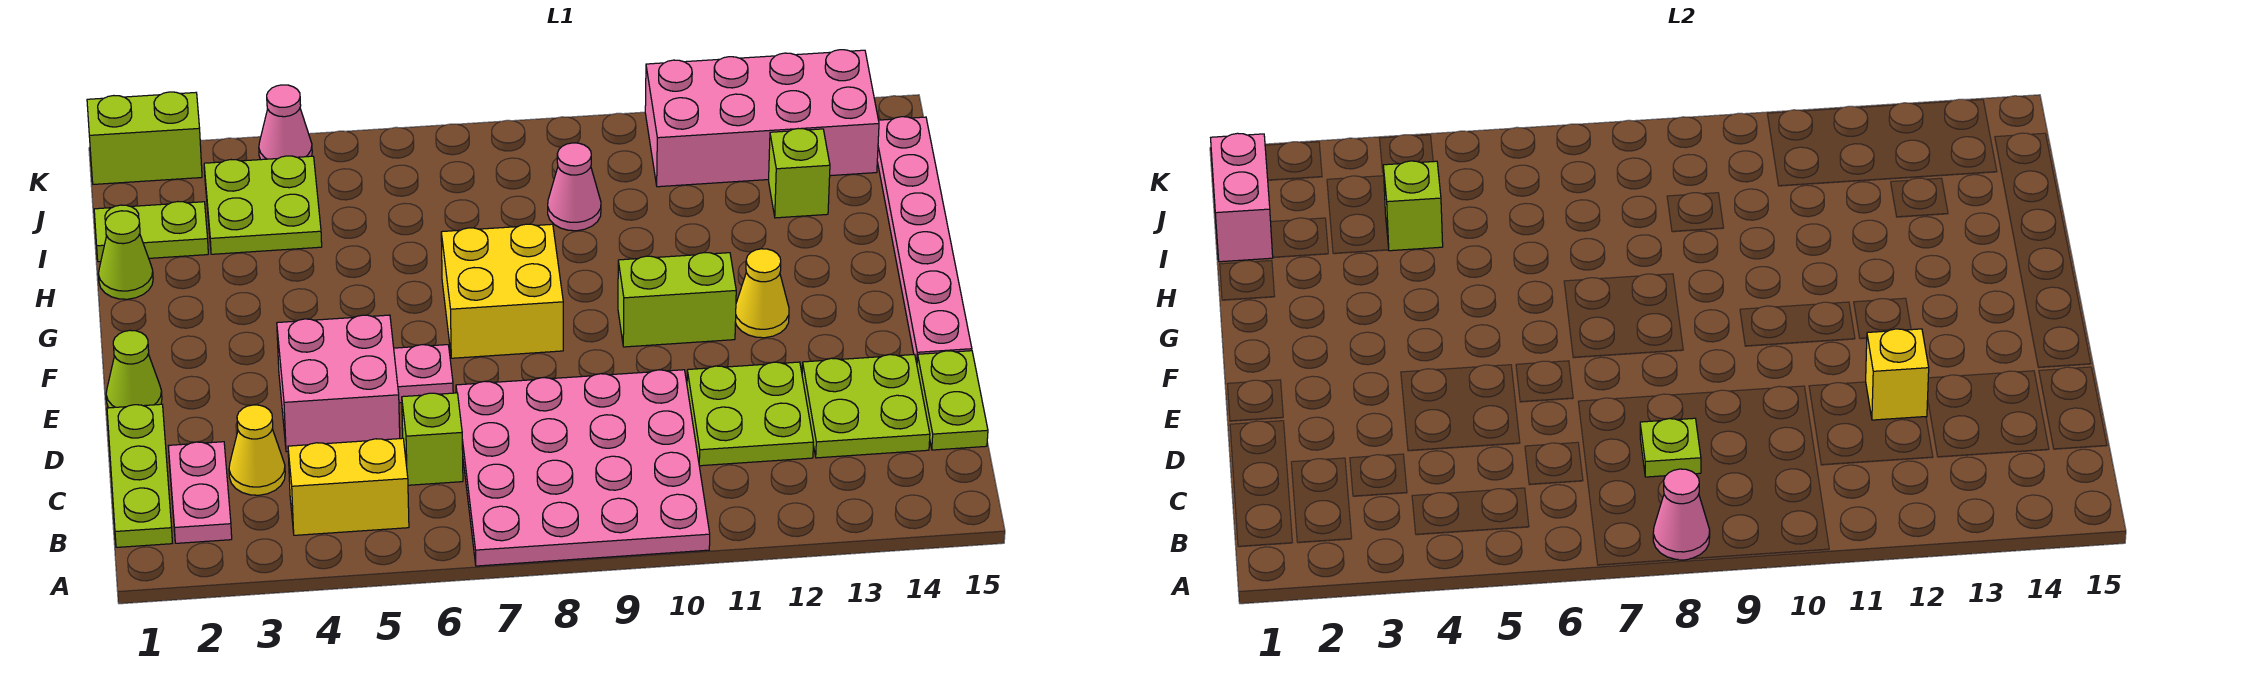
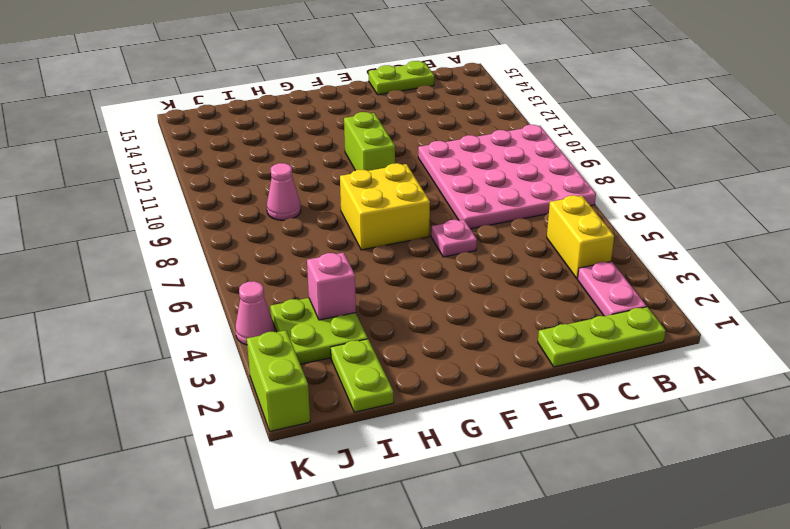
pink plate B2:B3 level 1 -> pink plate B2:C2 level 1
pink brick I4 level 2 -> lime brick I4 level 2
none -> yellow cone C3 level 1
none -> lime brick C6 level 1
none -> lime plate C11:D12 level 1

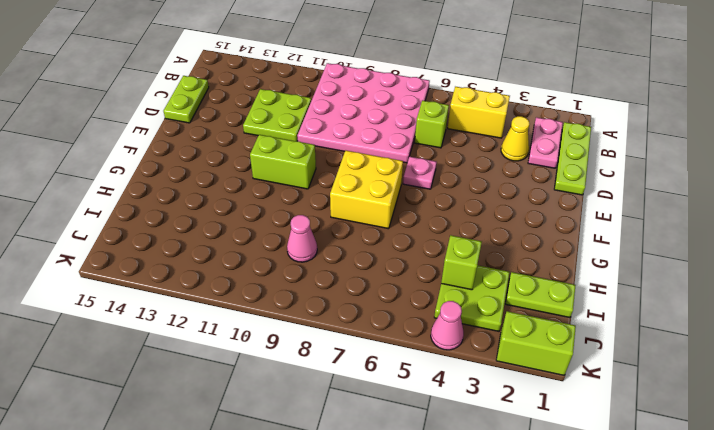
none -> lime plate C13:D14 level 1
none -> pink brick D4:E5 level 1
none -> lime cone E1 level 1

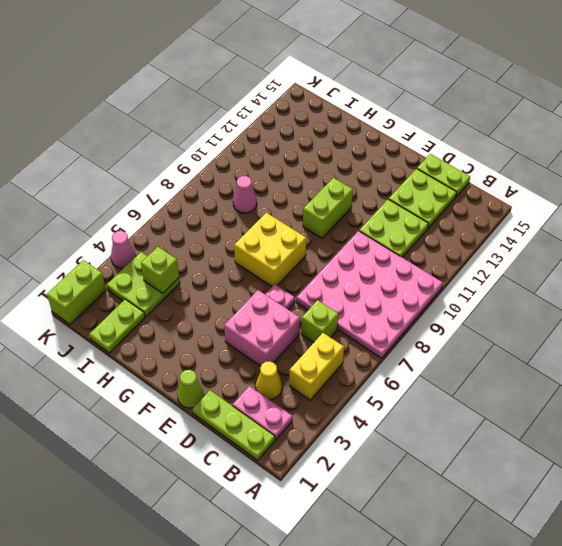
none -> pink plate E15:J15 level 1
none -> yellow cone F12 level 1
none -> lime cone H1 level 1

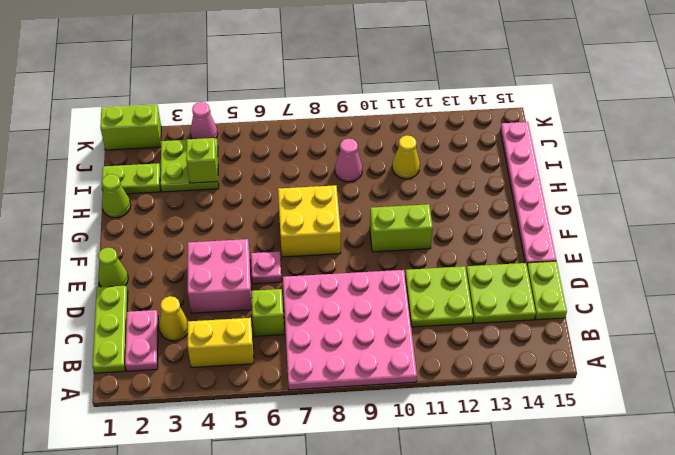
yellow cone I11 level 1 -> yellow cone F12 level 1
none -> lime brick I13 level 1
none -> pink brick J11:K14 level 1
none -> pink cone A8 level 2

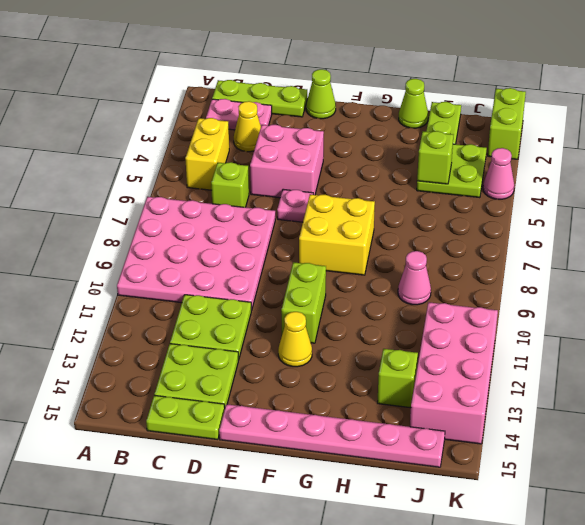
none -> pink cone A8 level 2
none -> lime plate C8 level 2
none -> yellow brick D12 level 2

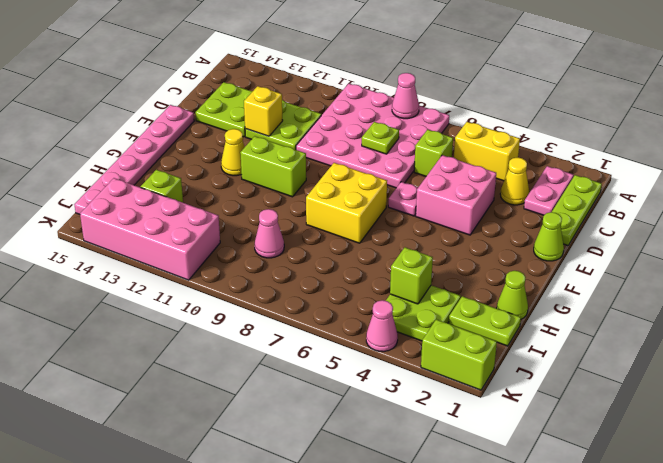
none -> lime plate C15:D15 level 1
none -> pink brick I1:J1 level 2

